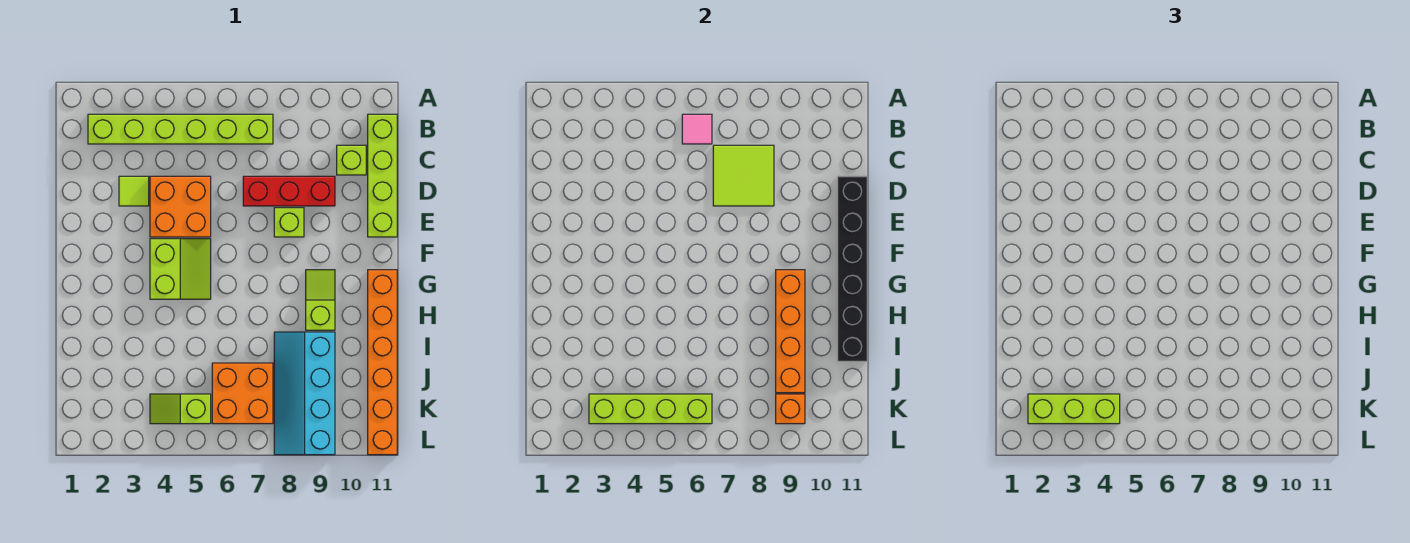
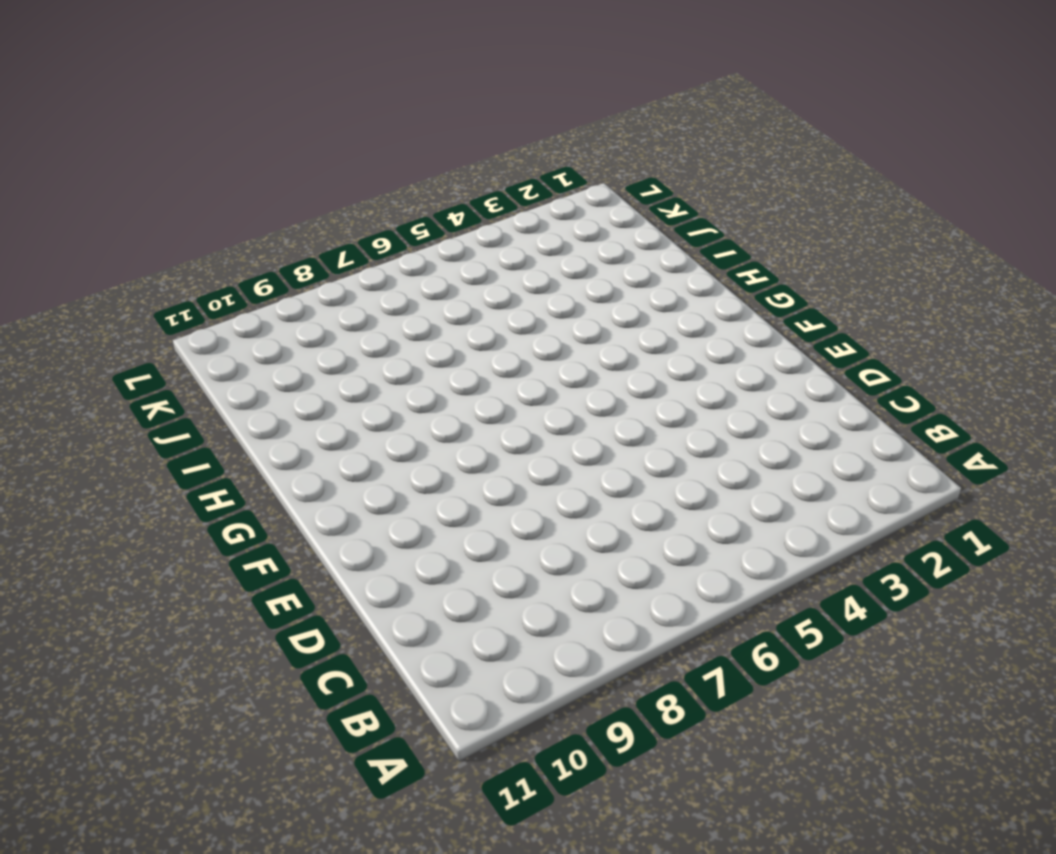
none -> lime brick B2:B7 level 1
none -> lime brick B11:E11 level 1
none -> lime brick C10 level 1

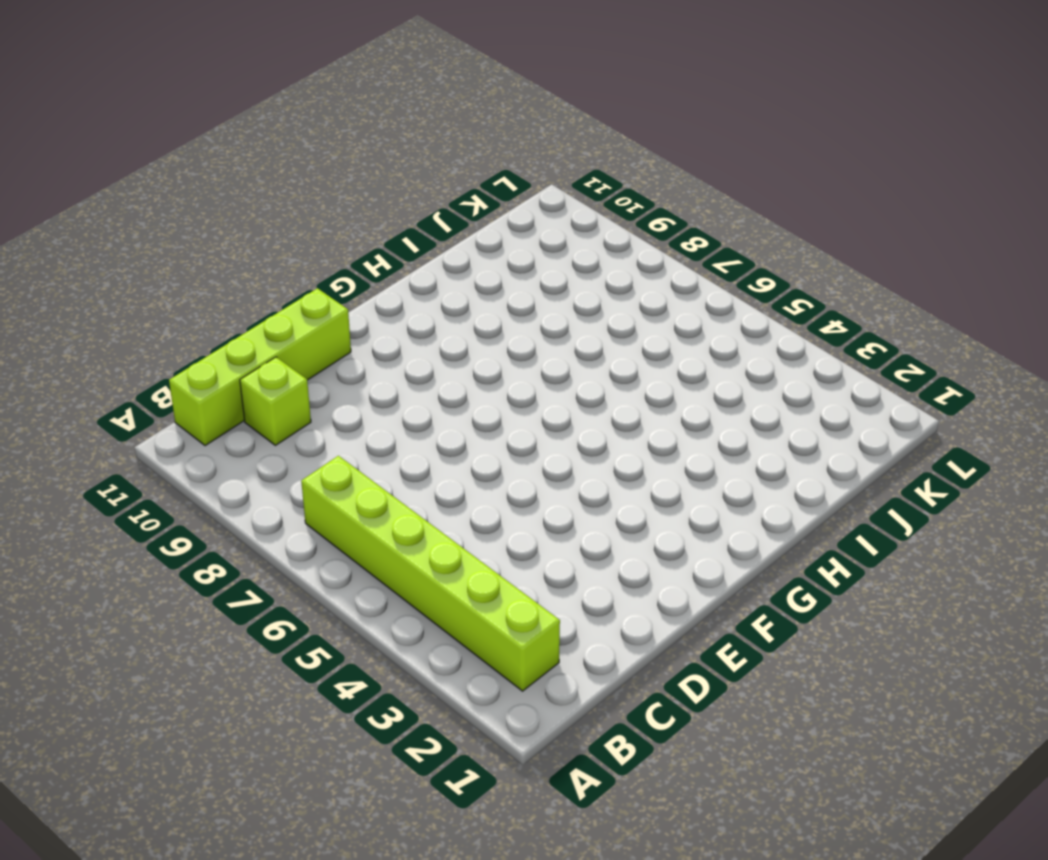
none -> lime tile D3 level 1
none -> orange brick D4:E5 level 1
none -> red brick D7:D9 level 1

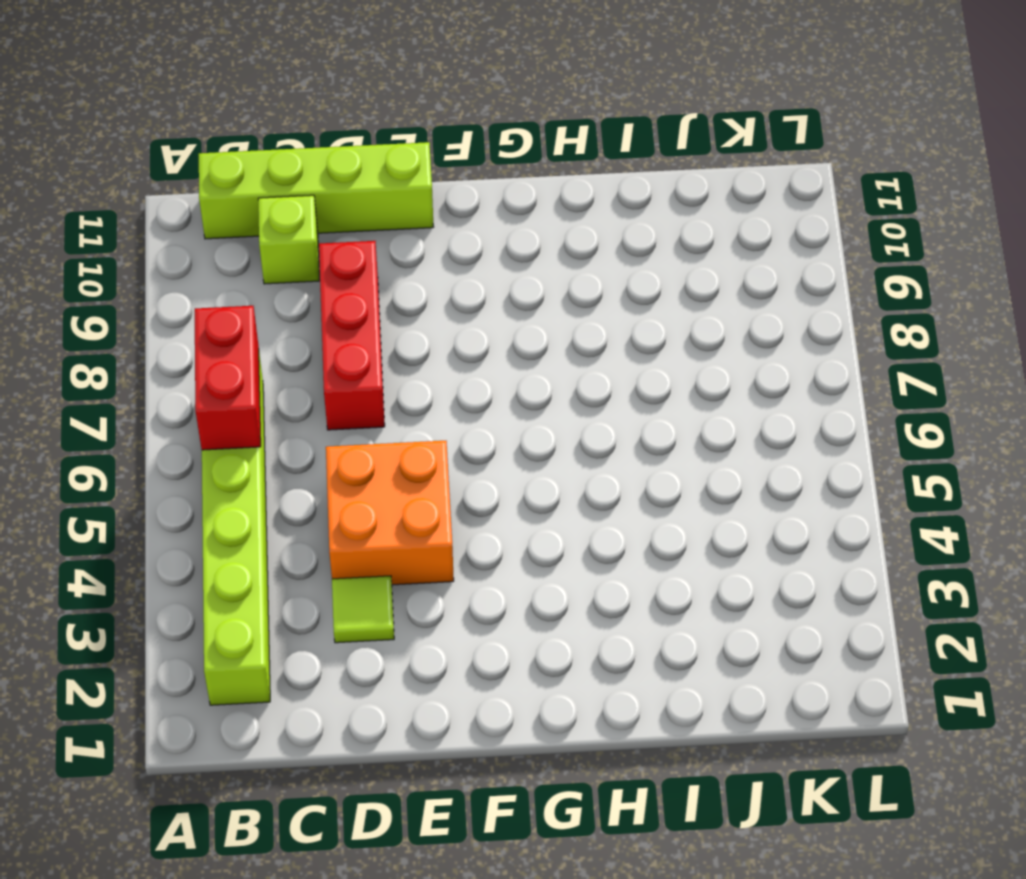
red brick B6:B7 level 2 -> pink tile B6 level 2
none -> lime brick E8 level 1
none -> lime slope F4:G5 level 1 top 4
none -> lime slope G9:H9 level 1 top H

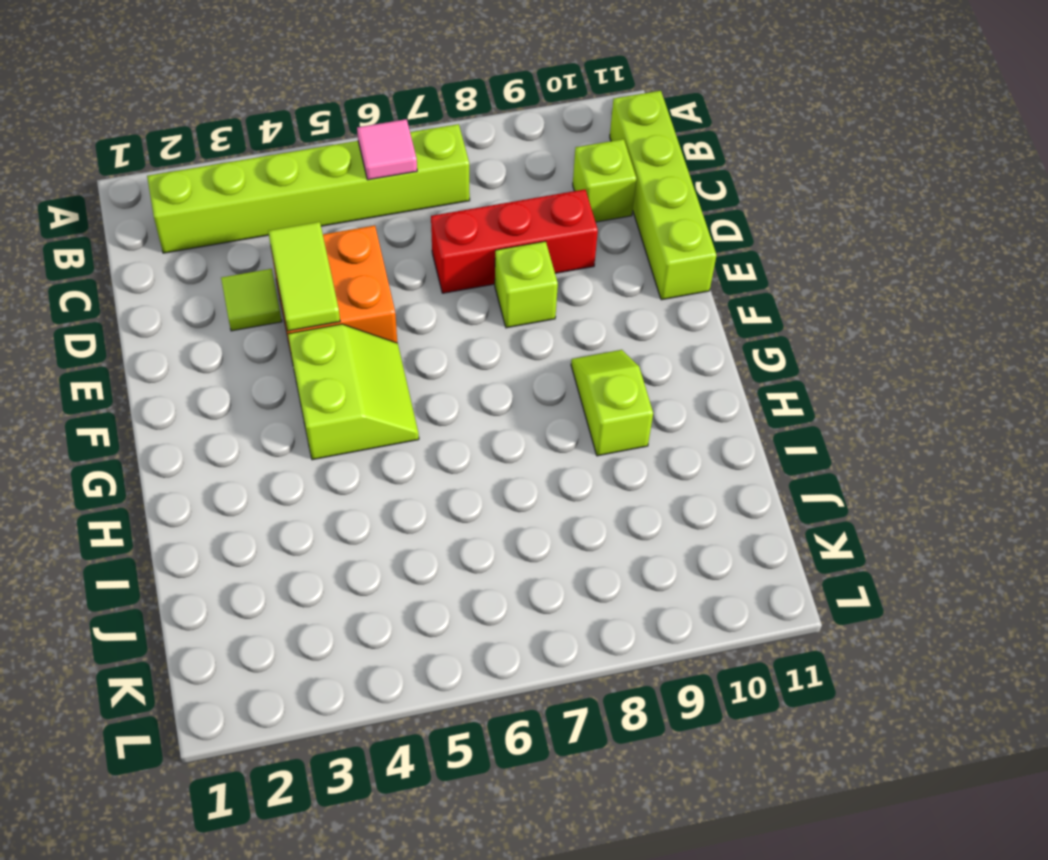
lime tile D4:E4 level 2 -> none
none -> orange brick G11:L11 level 1
none -> cyan slope I8:L9 level 1 top 9
none -> orange brick J6:K7 level 1

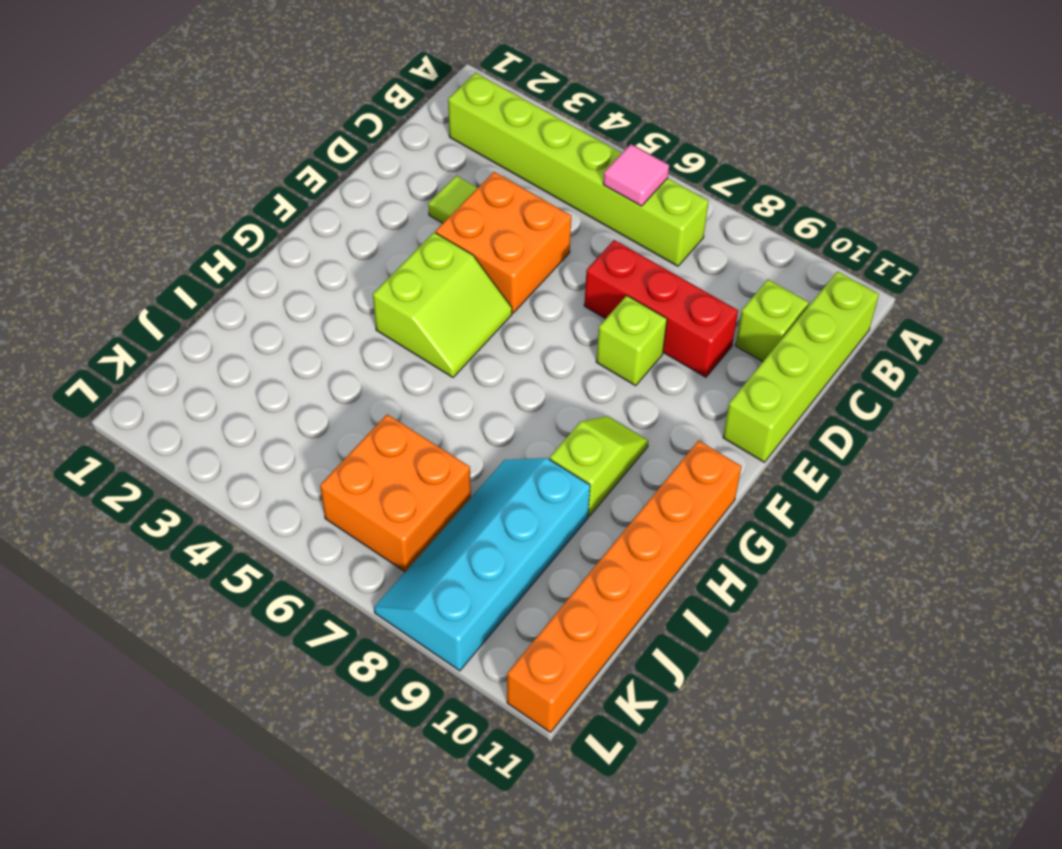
none -> lime slope K4:K5 level 1 top 5
none -> lime tile C7:D8 level 2
none -> black brick D11:I11 level 2

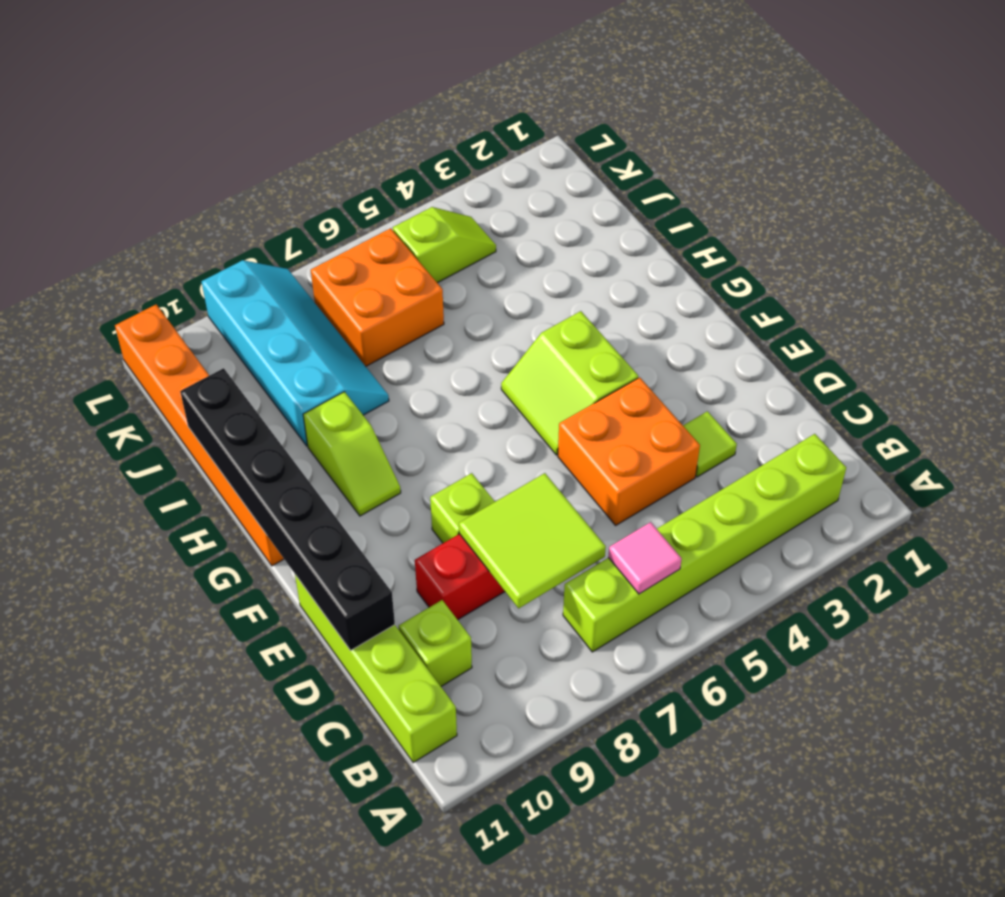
none -> orange brick G9:J9 level 2
none -> lime brick K3:K6 level 2
none -> orange brick K9 level 2

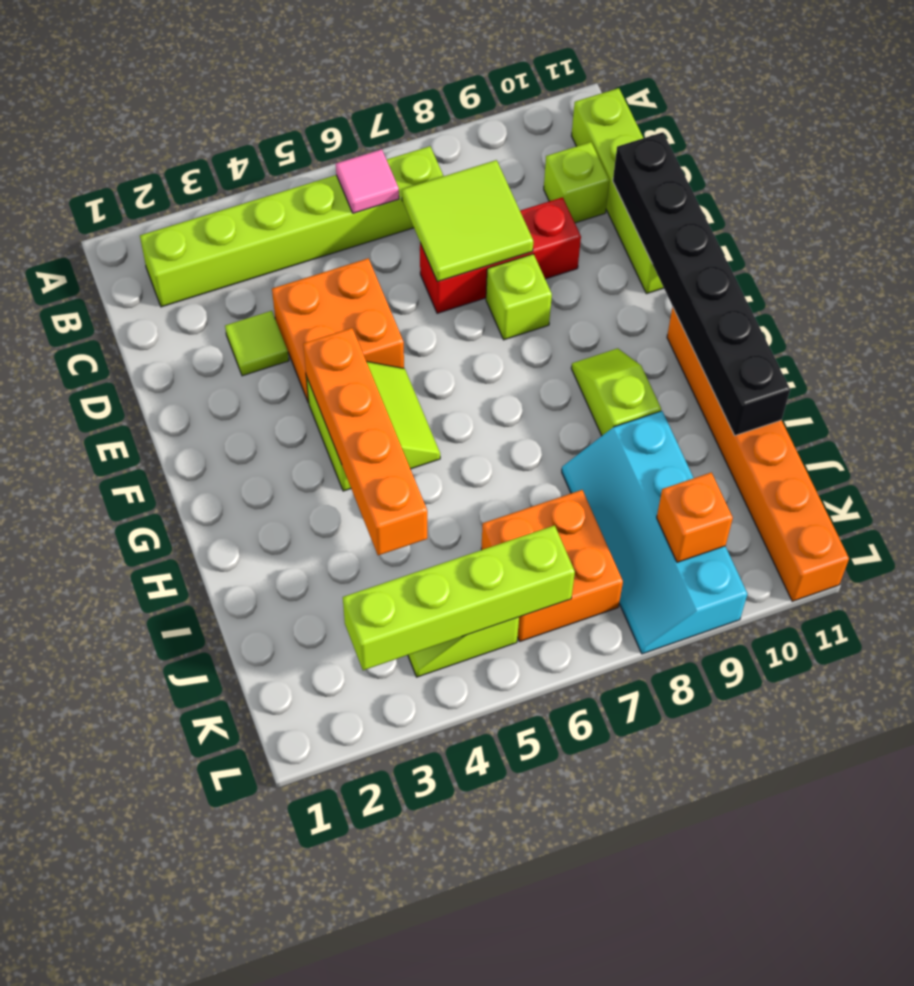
orange brick F4:I4 level 2 -> orange brick G9:J9 level 2
none -> lime brick K2:K4 level 3

